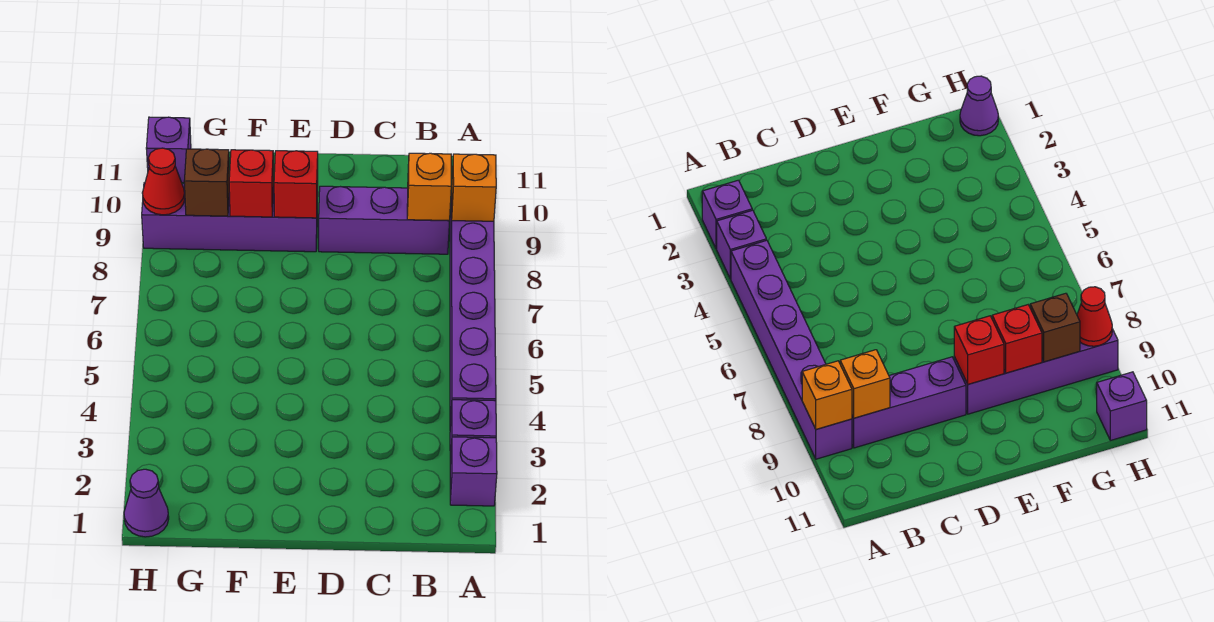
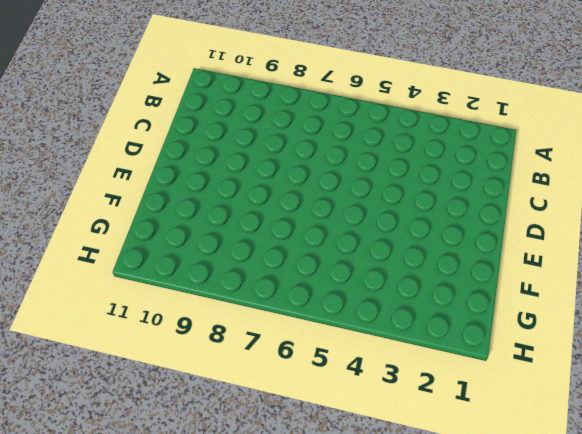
none -> purple brick A2 level 1
none -> purple brick A3 level 1
none -> purple brick A4:A9 level 1

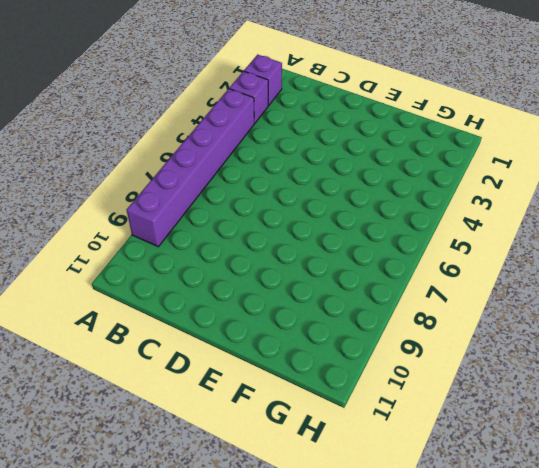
none -> purple brick B9:D9 level 1
none -> purple brick E9:H9 level 1
none -> purple cone H1 level 1

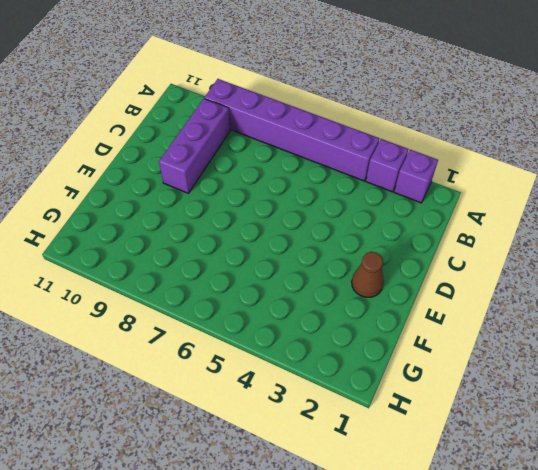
brown cone E2 level 1 -> none
none -> purple brick E9:H9 level 1
none -> purple cone H1 level 1
none -> purple brick H11 level 1

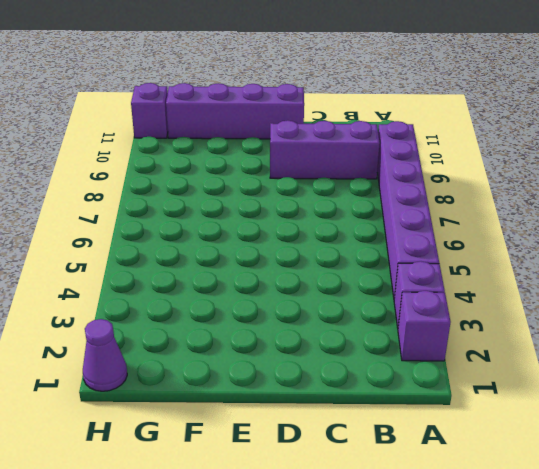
purple brick D11:G11 level 1 -> purple brick E9:H9 level 1
none -> orange brick A9 level 2
none -> orange brick B9 level 2
none -> red brick E9 level 2

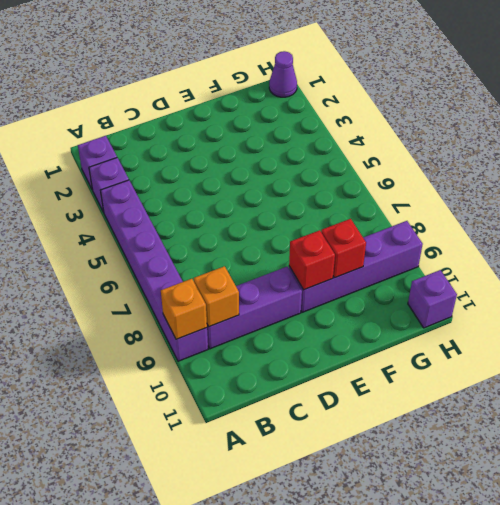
none -> brown brick G9 level 2
none -> red cone H9 level 2

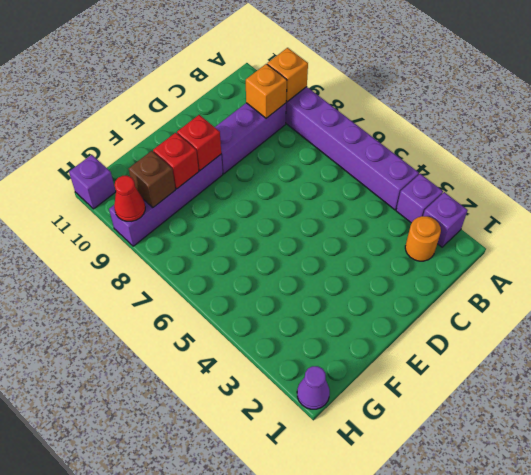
orange round brick B2 level 1 -> none

